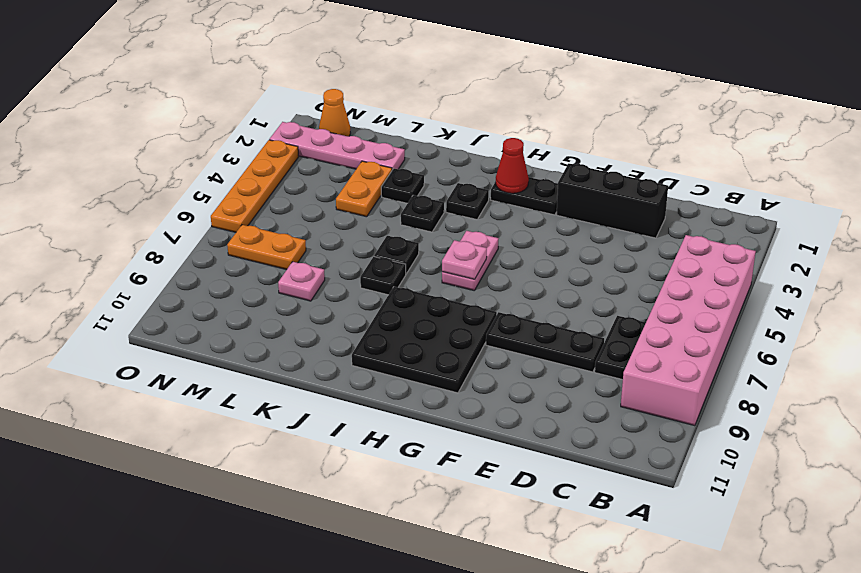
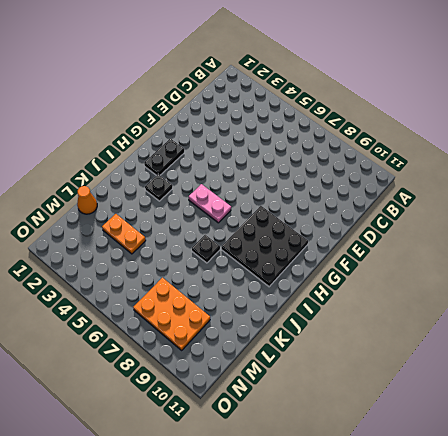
orange cone L1 level 1 -> orange cone N1 level 1
orange plate M7:N9 level 1 -> orange plate M7:N7 level 1
none -> pink brick A4:B9 level 1
none -> black plate C7:C8 level 1
none -> black brick D2:F2 level 1

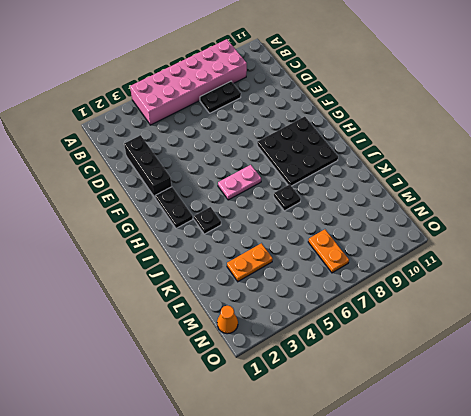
none -> black plate D8:F8 level 1
none -> black plate J4 level 1
none -> black plate J6 level 1

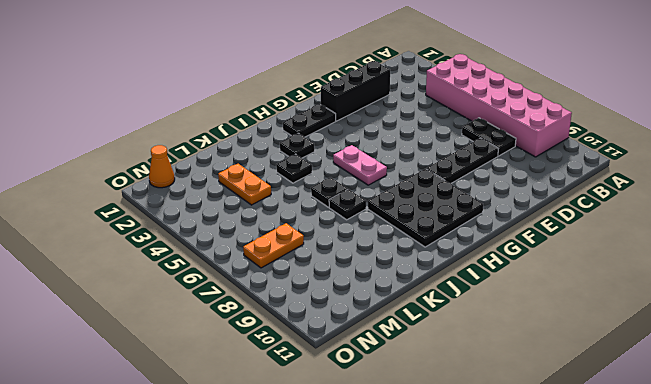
none -> black plate K3 level 1
none -> pink plate L2:O2 level 1
none -> pink plate L8 level 1

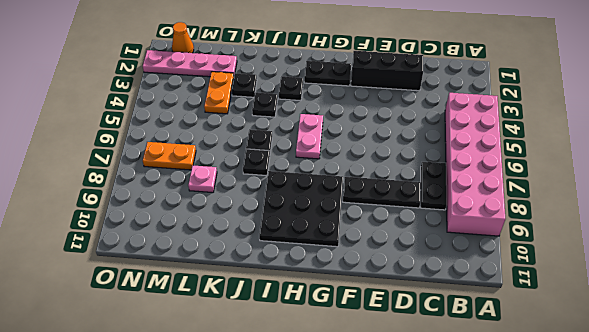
none -> orange plate O3:O6 level 1
none -> red cone H2 level 2
none -> pink plate H6 level 2

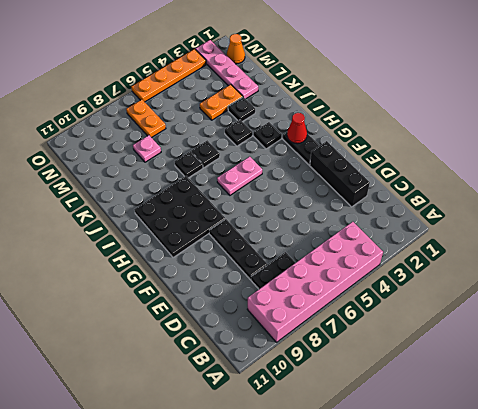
none -> pink plate H6 level 2

